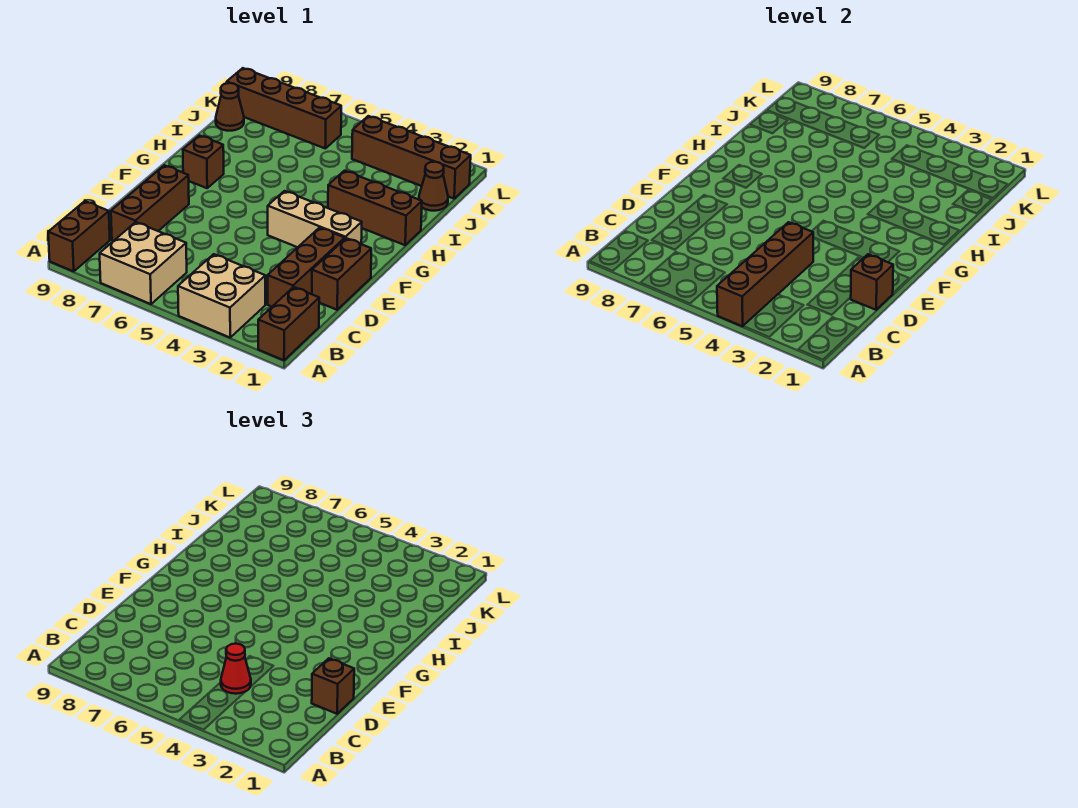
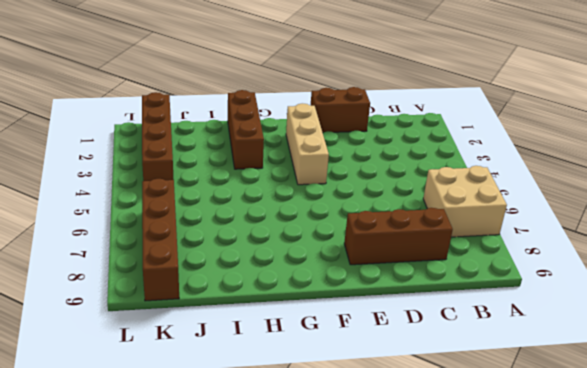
none -> brown brick A1:B1 level 1
none -> tan brick A3:B4 level 1
none -> brown brick A9:B9 level 1

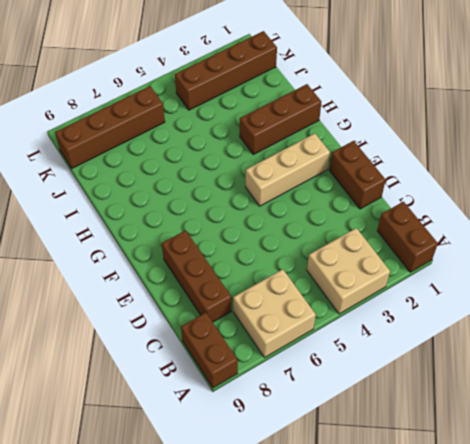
none -> brown brick C2:E2 level 1
none -> brown brick G8 level 1
none -> brown cone J1 level 1

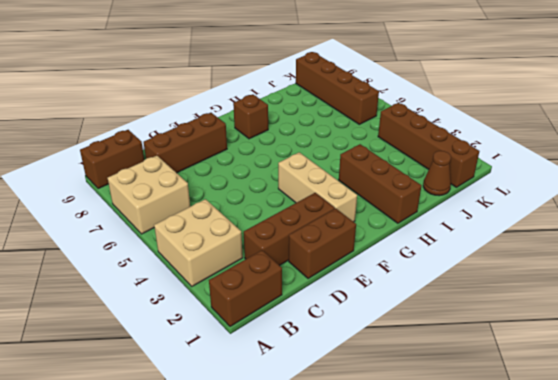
none -> brown cone J9 level 1
none -> brown brick A4:D4 level 2
none -> brown brick D1 level 2

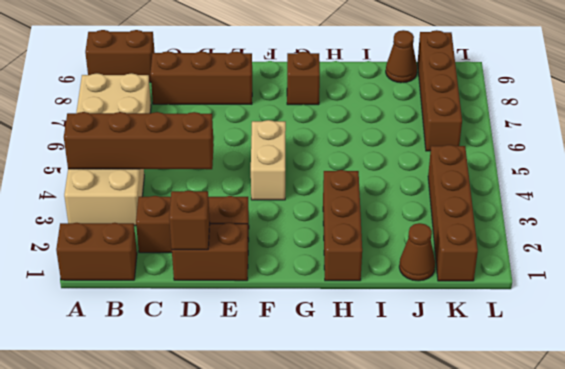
tan brick F4:F5 level 1 -> tan brick F2:F4 level 1
none -> red cone C4 level 3
none -> brown brick D1 level 3

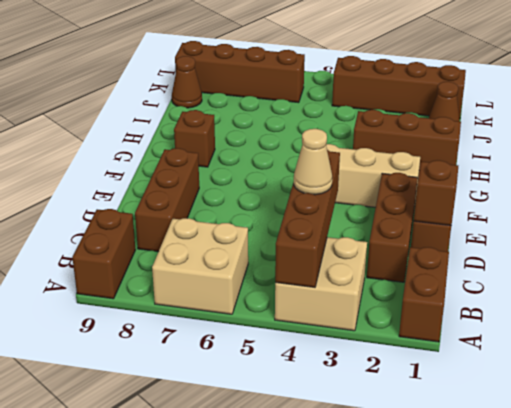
tan cone C4 level 3 -> red cone C4 level 3
none -> brown brick D1 level 3

